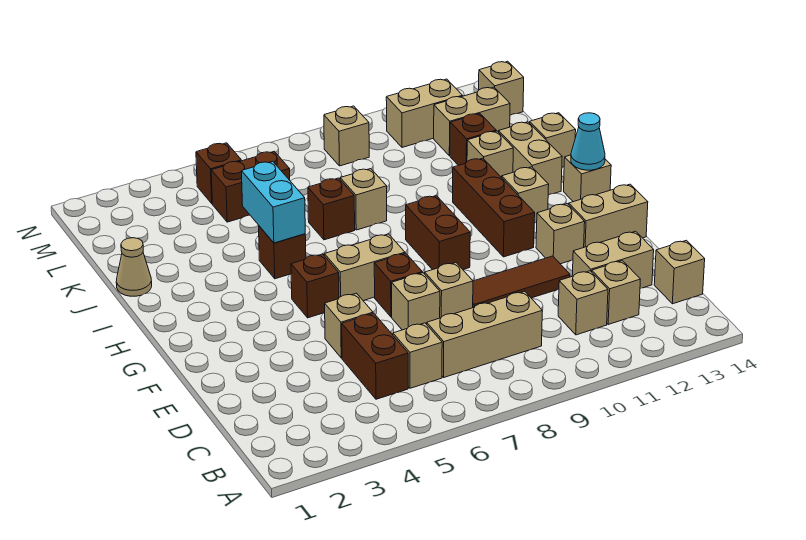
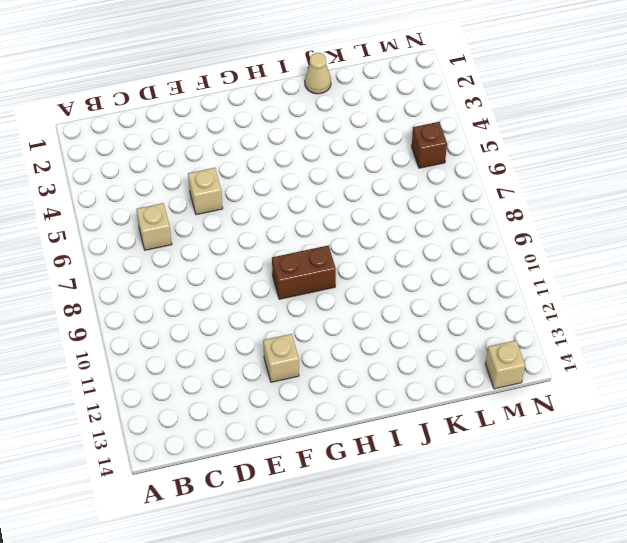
none -> brown brick C5:D5 level 1
none -> tan brick C7:C9 level 1
none -> tan brick C11 level 1
none -> tan brick C12 level 1

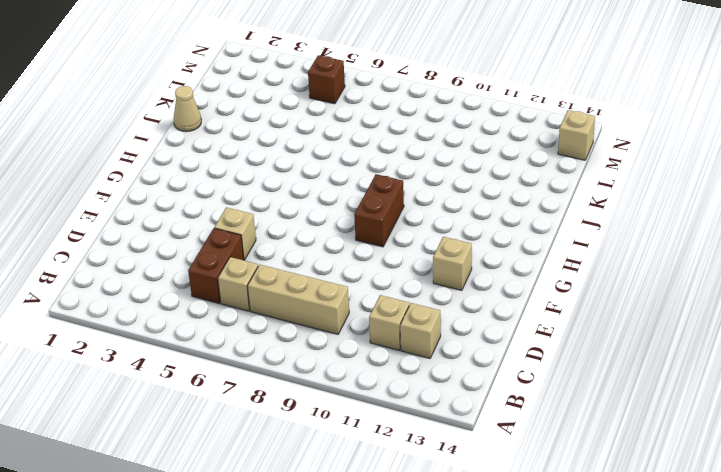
none -> tan brick C14 level 1
none -> tan brick D12:D13 level 1
none -> tan brick E7 level 1
none -> tan brick E8 level 1

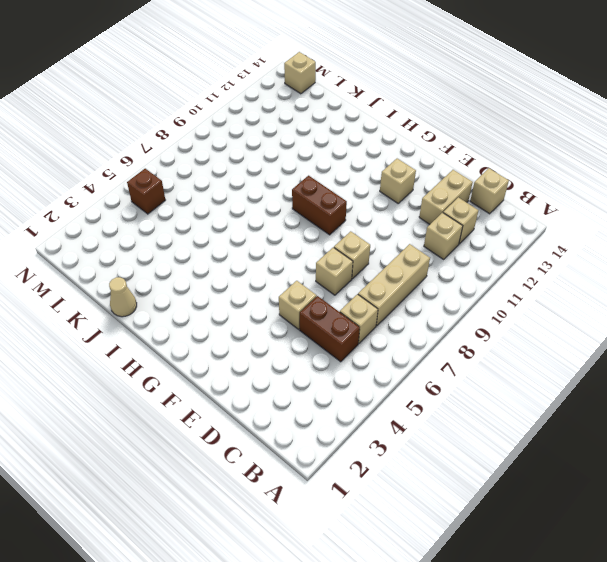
none -> brown tile E9:E11 level 1
none -> brown brick F7 level 1
none -> tan brick F13:F14 level 1
none -> brown brick G5 level 1

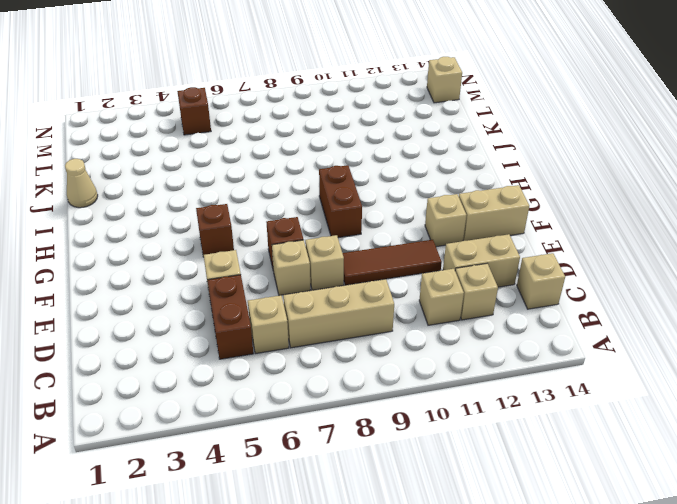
none -> tan brick G6:G7 level 1
none -> brown brick G11:I11 level 1
none -> tan brick H12 level 1
none -> tan brick H14 level 1

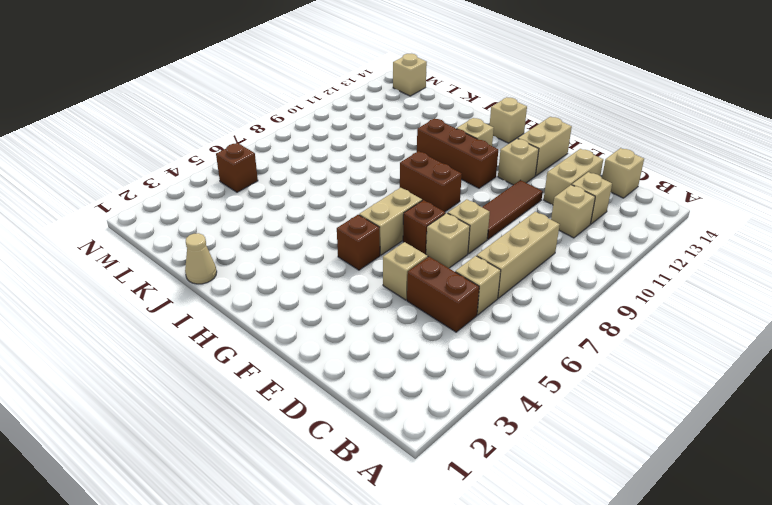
none -> brown brick I5 level 1
none -> tan brick I13:J13 level 1
none -> brown brick J7 level 1
none -> tan brick J8 level 1

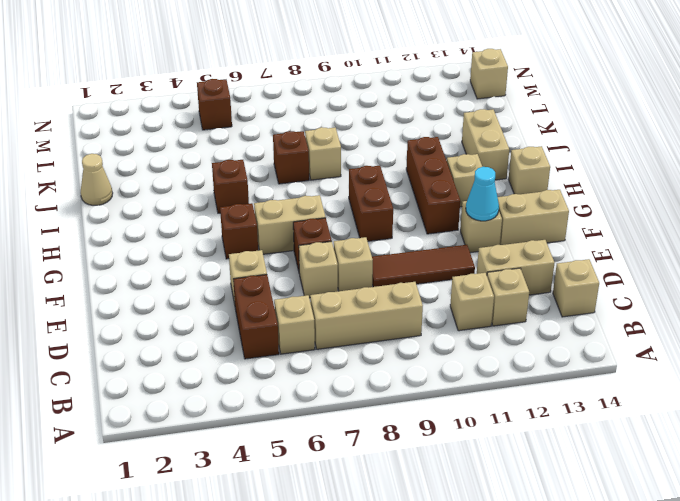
cyan cone F12 level 2 -> cyan cone H14 level 2
none -> tan brick J12 level 1
none -> tan brick J14 level 1
none -> brown brick K12 level 1
none -> brown brick L5:L6 level 1

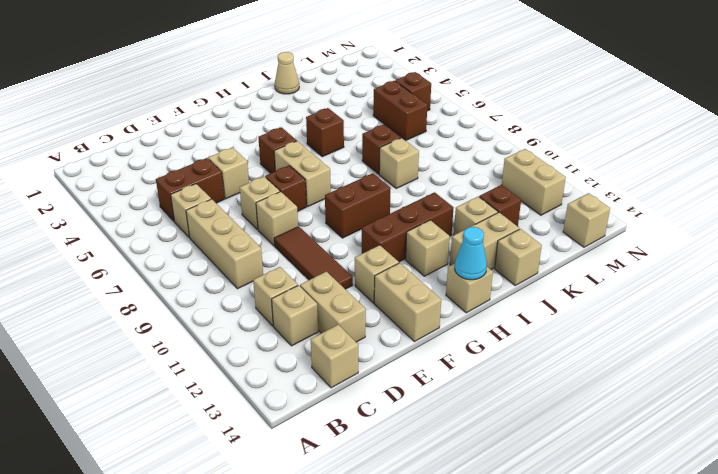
none -> tan brick L12:L13 level 1
none -> tan brick M9 level 1
none -> cyan brick I5:J5 level 2

